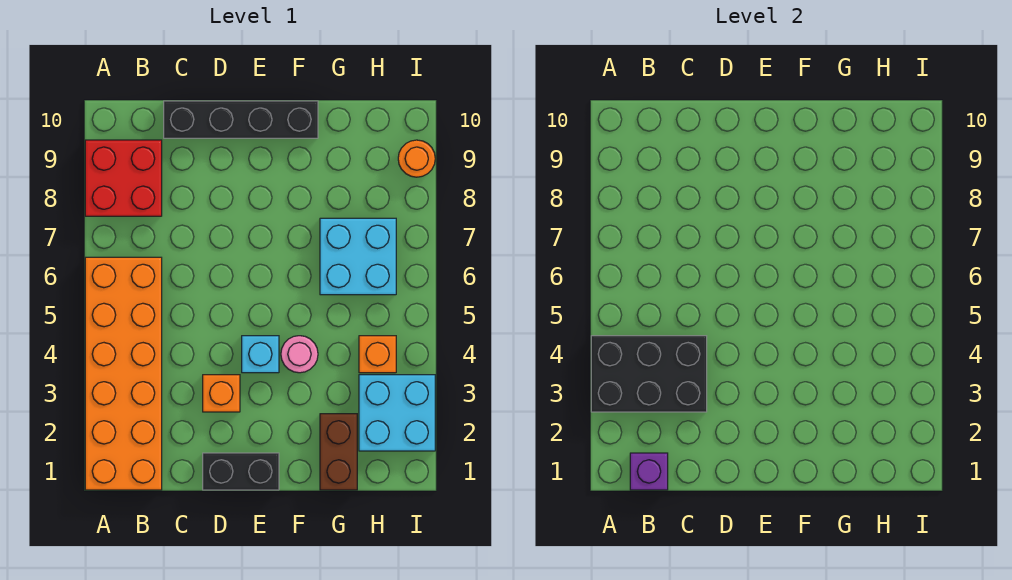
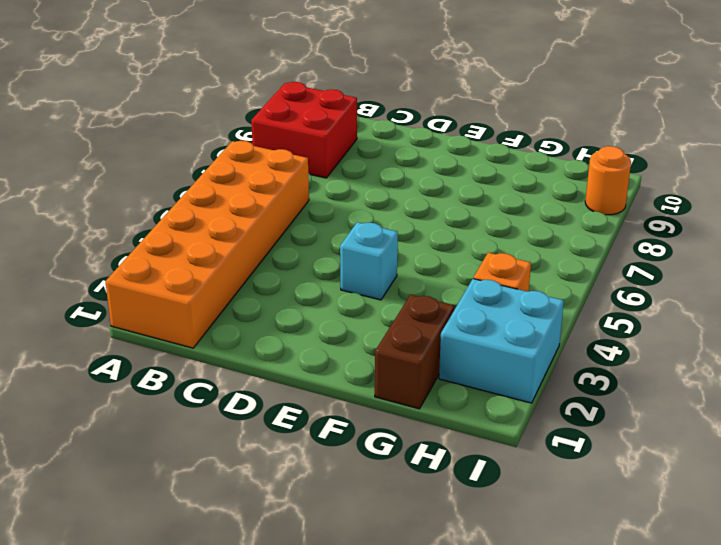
none -> black brick C10:F10 level 1
none -> black brick D1:E1 level 1
none -> orange brick D3 level 1

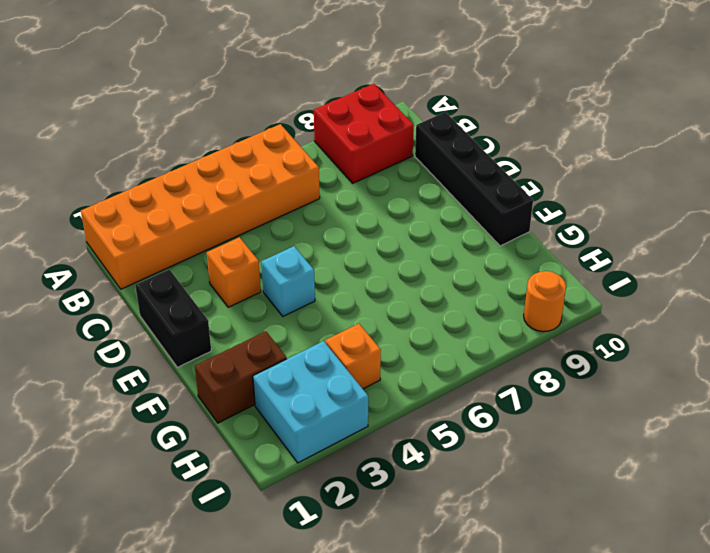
none -> pink round brick F4 level 1
none -> cyan brick G6:H7 level 1
none -> black brick A3:C4 level 2

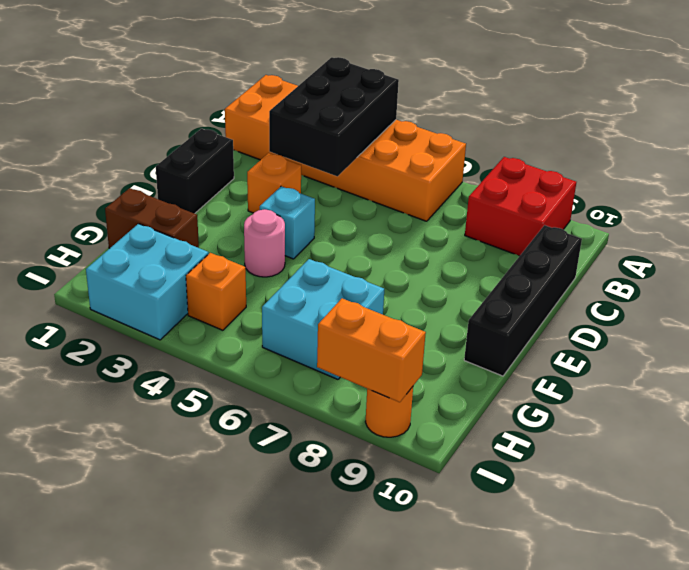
orange brick I8:I9 level 2 -> none
none -> purple brick B1 level 2

